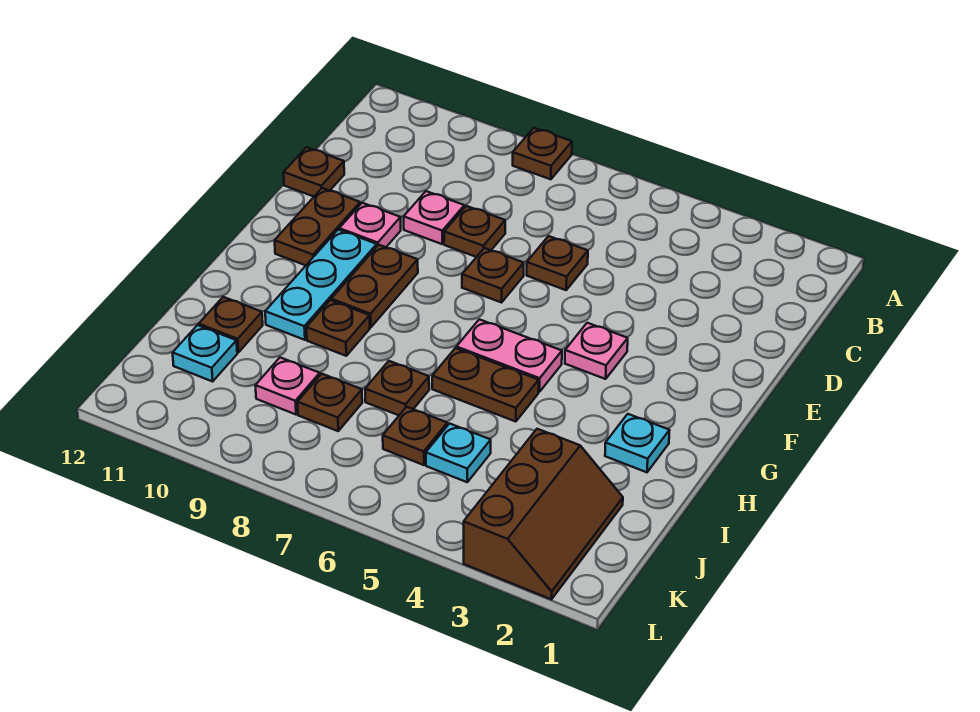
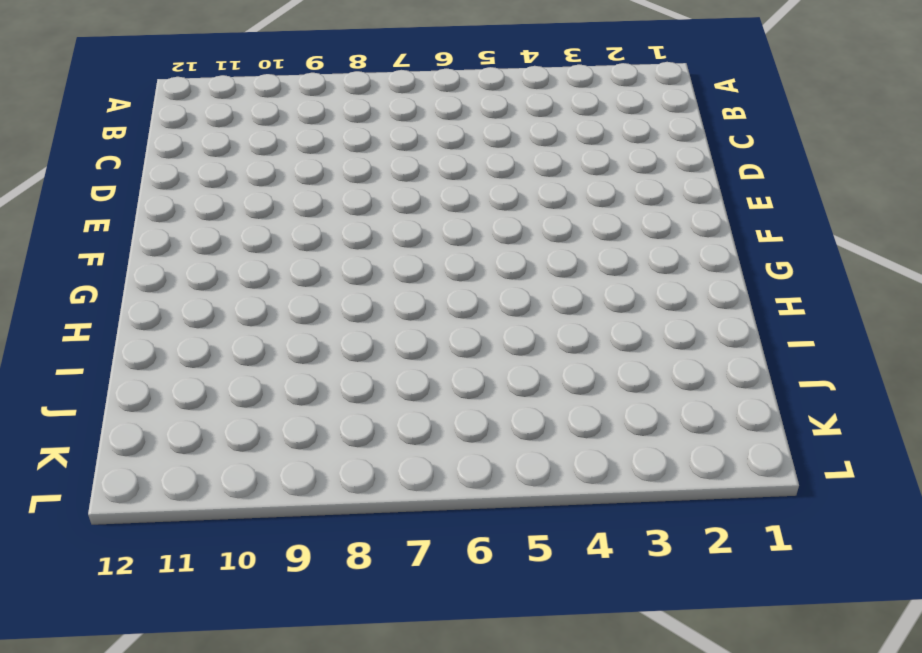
none -> brown plate A8 level 1
none -> brown plate D6 level 1
none -> brown plate D8 level 1

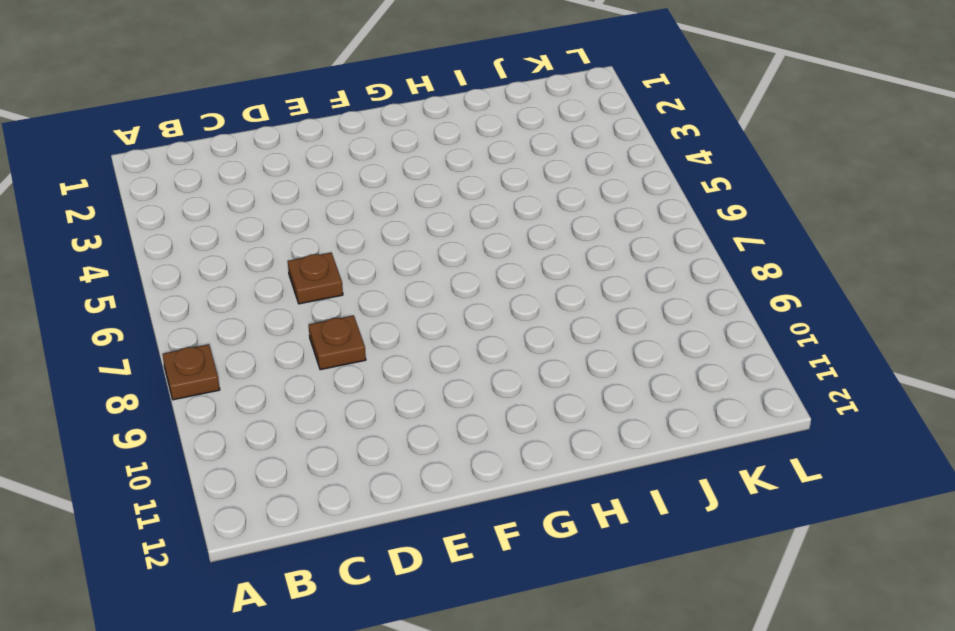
none -> pink plate D9 level 1
none -> brown plate D12 level 1
none -> brown plate E7 level 1

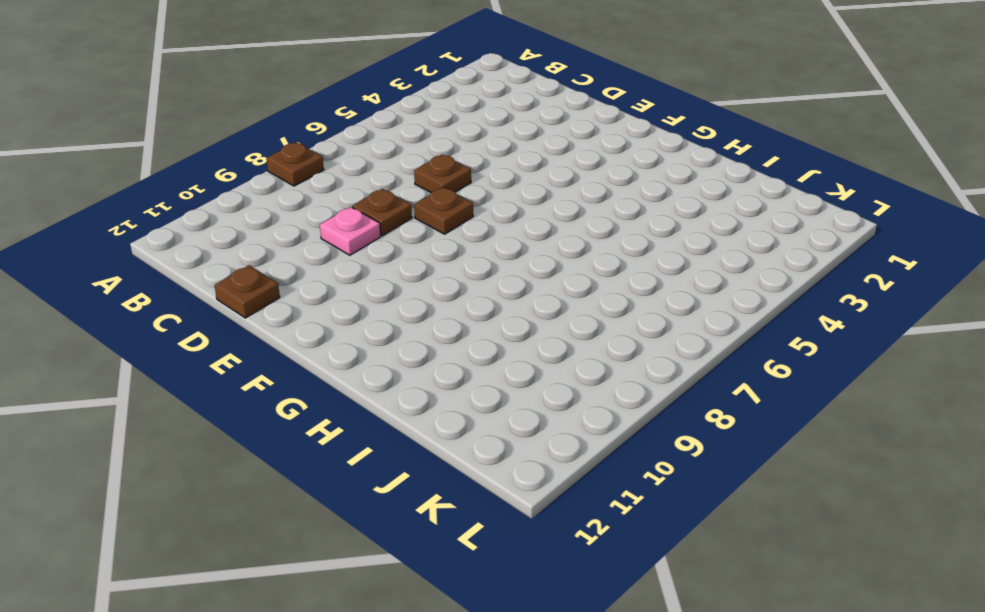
none -> pink plate E10 level 1
none -> brown plate E11:F11 level 1
none -> pink plate F4 level 1

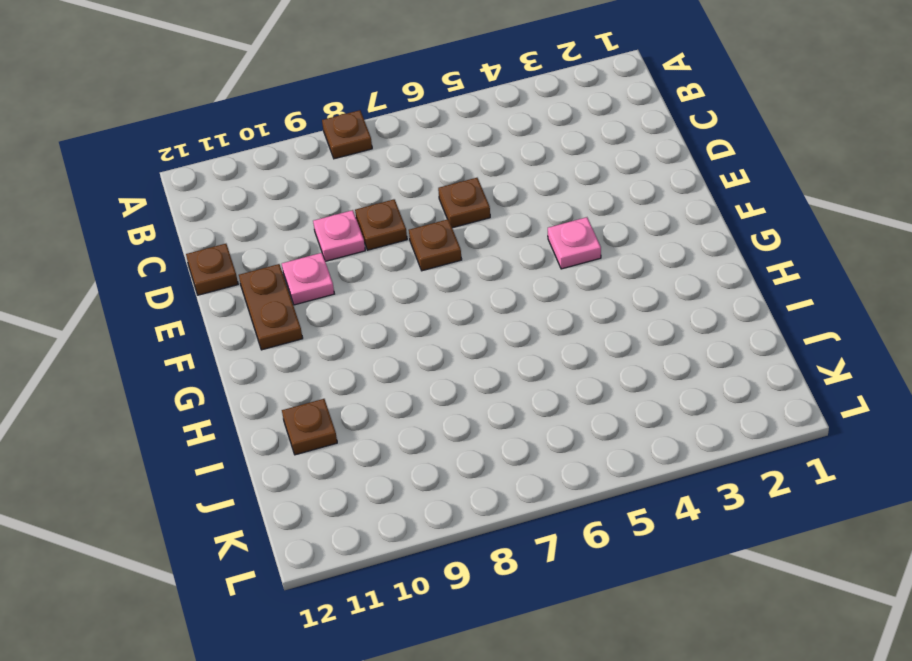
none -> brown plate F9:G9 level 1
none -> cyan plate F10:H10 level 1
none -> pink plate G5:G6 level 1

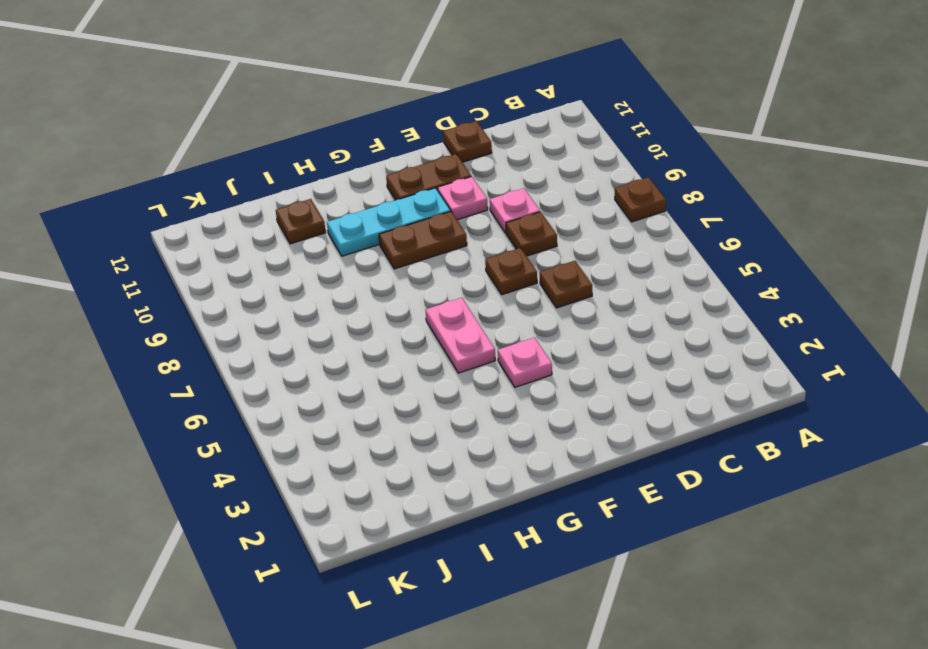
none -> cyan plate H2 level 1
none -> brown plate H5:H6 level 1
none -> brown plate H9 level 1

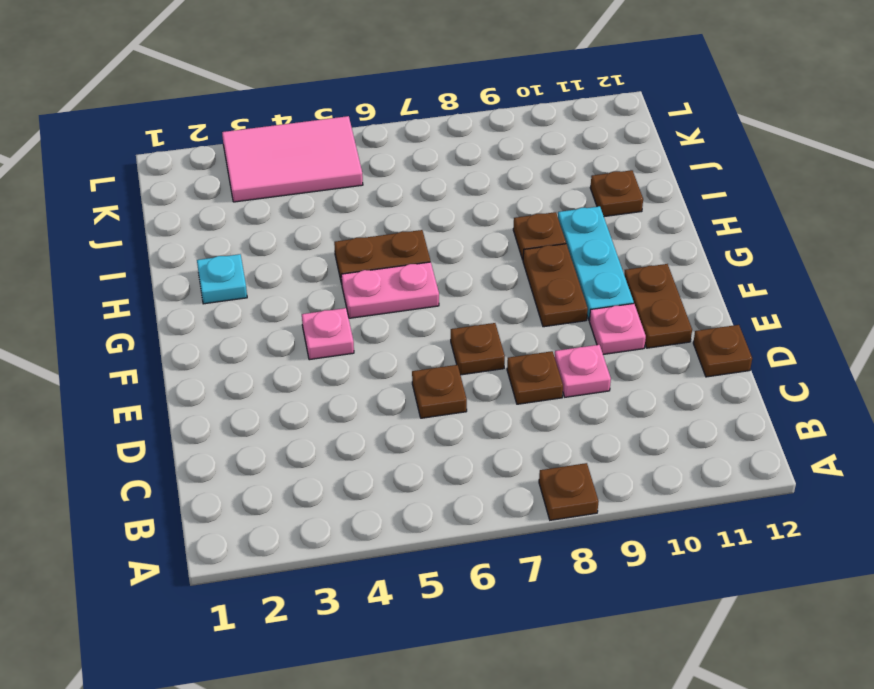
pink tile K3:L5 level 1 -> brown slope J2:L3 level 1 top 3
none -> brown plate I7 level 1
none -> cyan plate J5 level 1
none -> brown plate J6 level 1

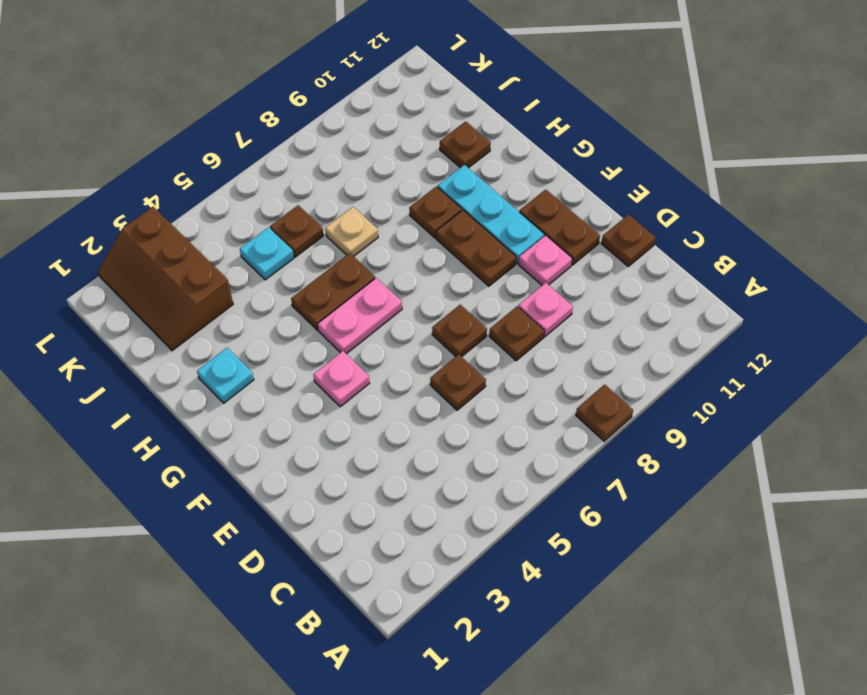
tan plate I7 level 1 -> brown plate I7 level 1
none -> brown plate J8 level 1
none -> pink plate J9 level 1
none -> cyan plate J11 level 1

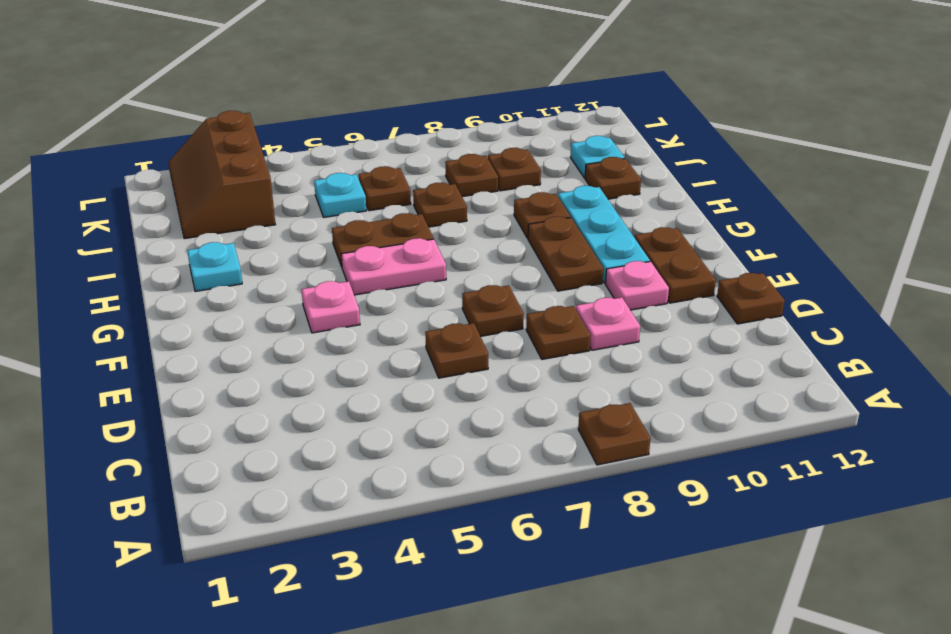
brown plate J9 level 1 -> pink plate J9 level 1

